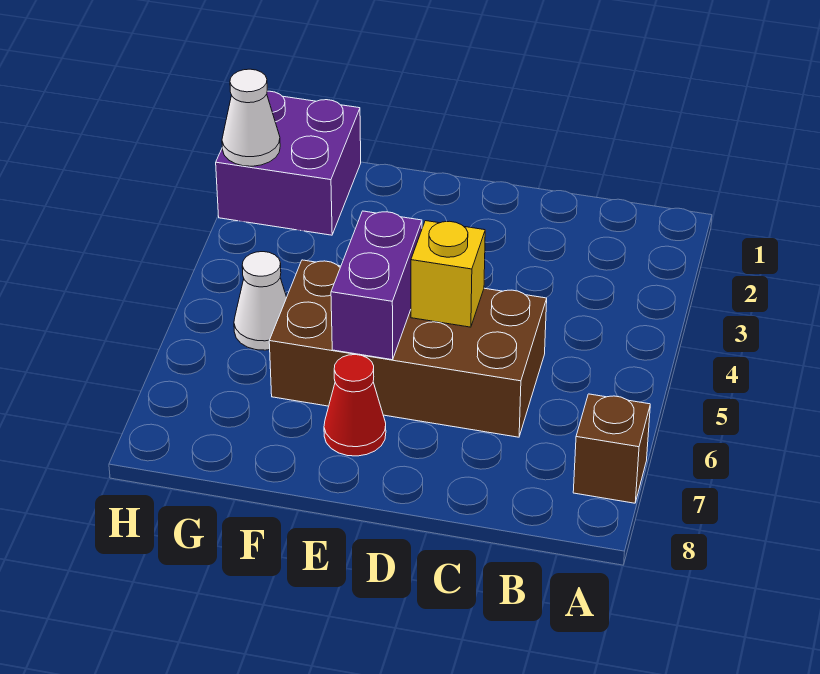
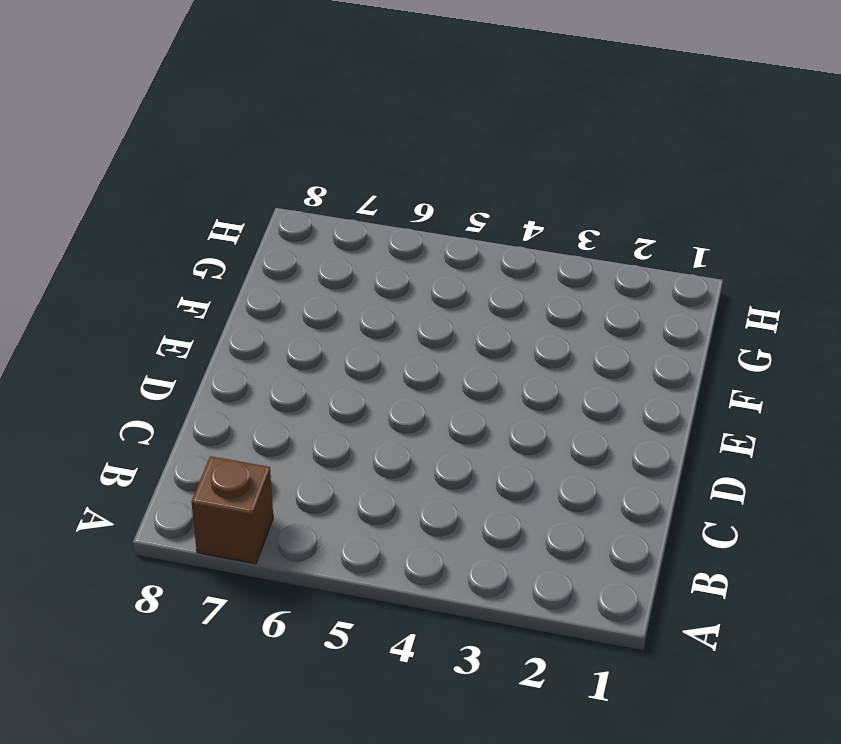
none -> brown brick C5:F6 level 1
none -> red cone E7 level 1

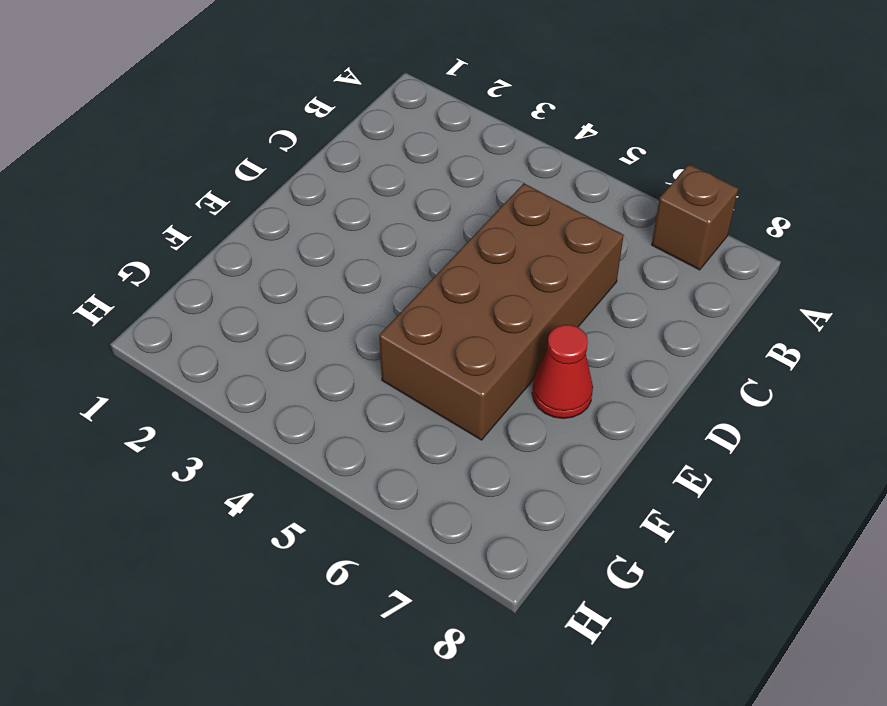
none -> purple brick G1:H2 level 1
none -> white cone G5 level 1

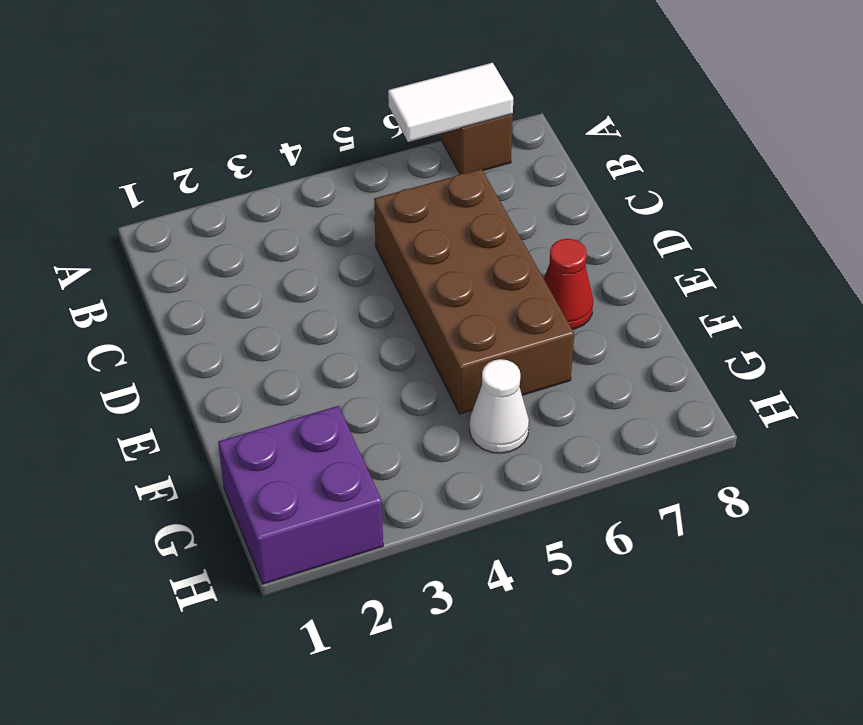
white tile A6:A7 level 2 -> none
none -> yellow brick D5 level 2
none -> purple brick E5:E6 level 2

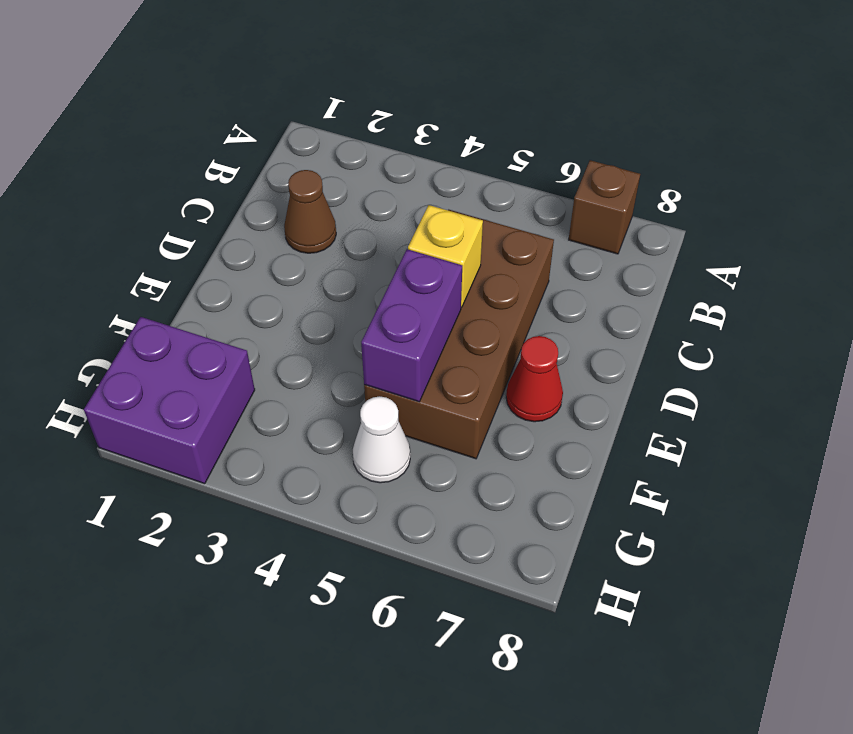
brown cone C2 level 1 -> none
purple brick E5:F5 level 2 -> purple brick E5:E6 level 2
none -> white cone H2 level 2

